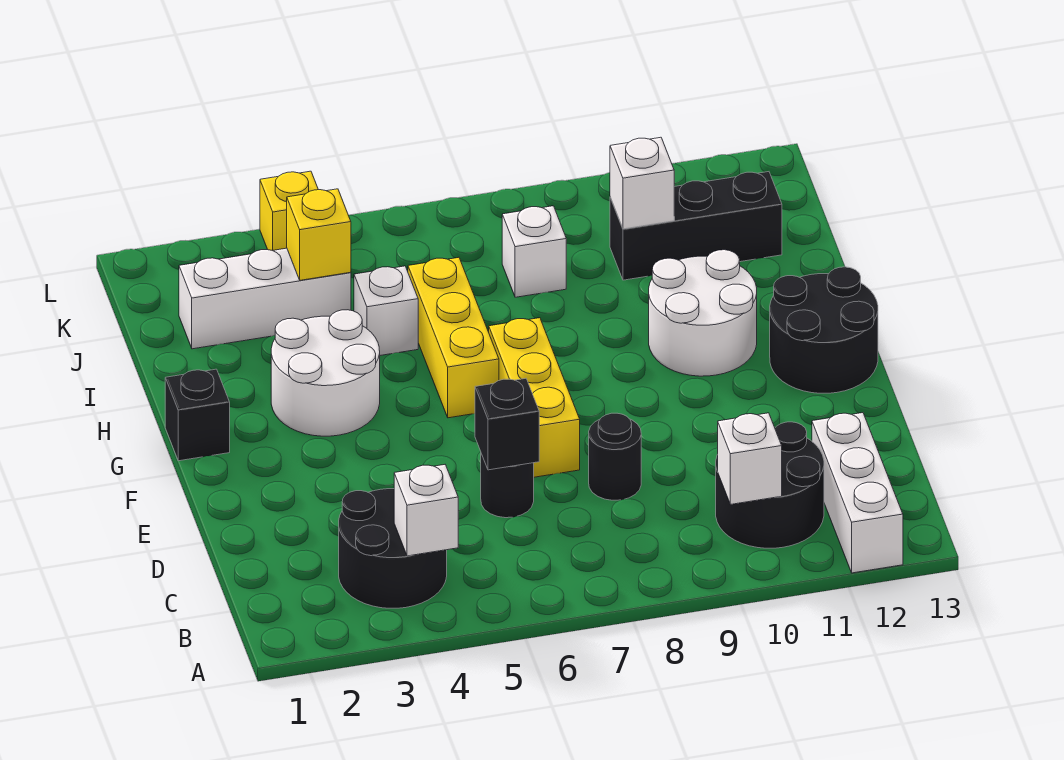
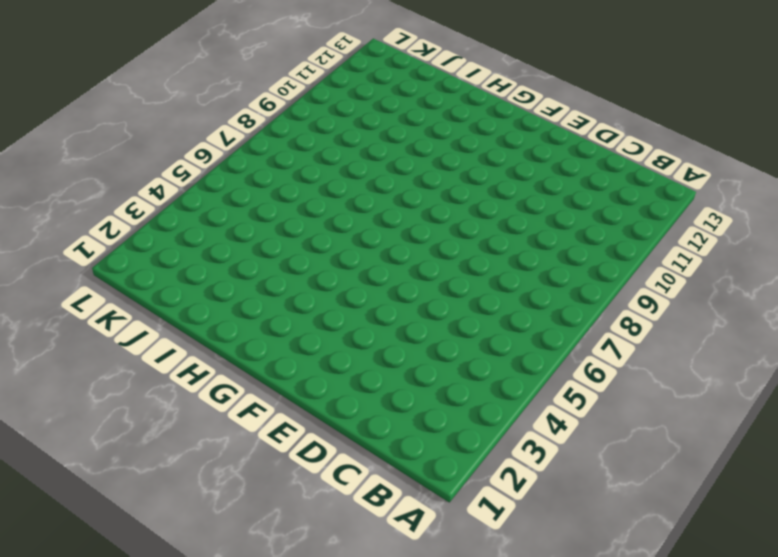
none -> white brick A12:C12 level 1
none -> black round brick B3:C4 level 1
none -> black round brick B10:C11 level 1

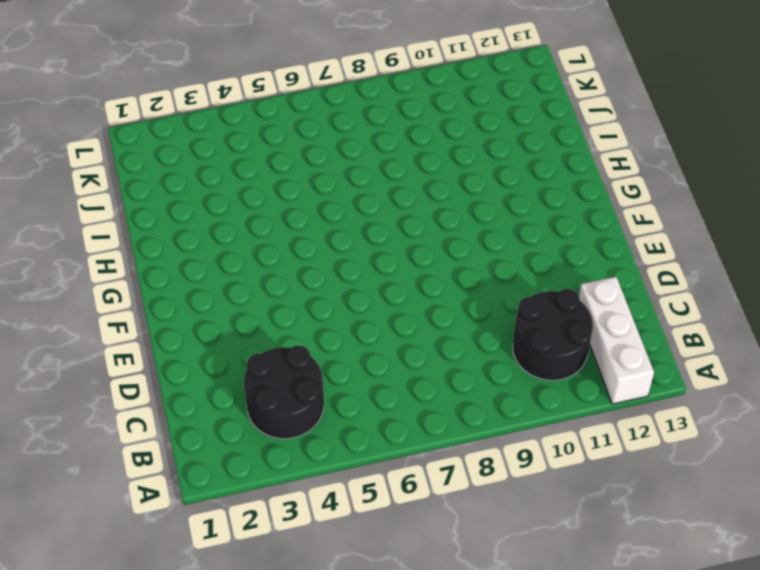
none -> black round brick D6 level 1
none -> black round brick D8 level 1
none -> yellow brick E7:G7 level 1

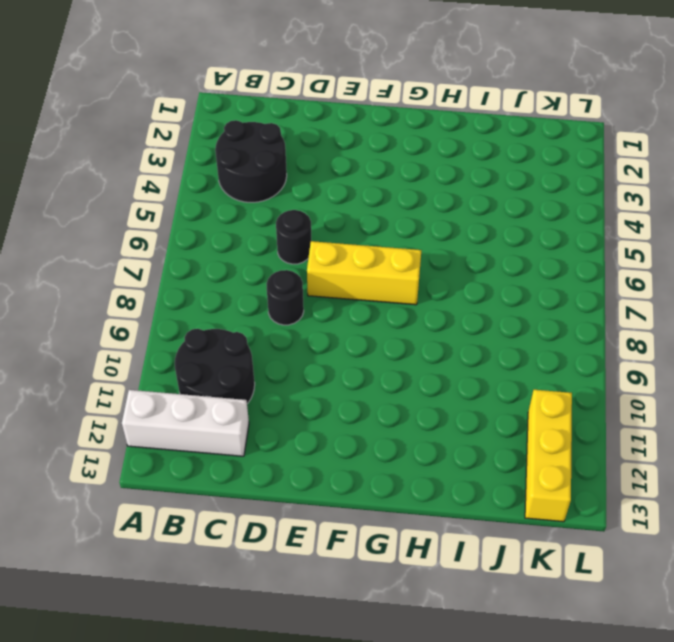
yellow brick K11:K13 level 1 -> yellow brick G6:I6 level 1
none -> black round brick F12:G13 level 1
none -> black brick G1 level 1
none -> white round brick G3:H4 level 1

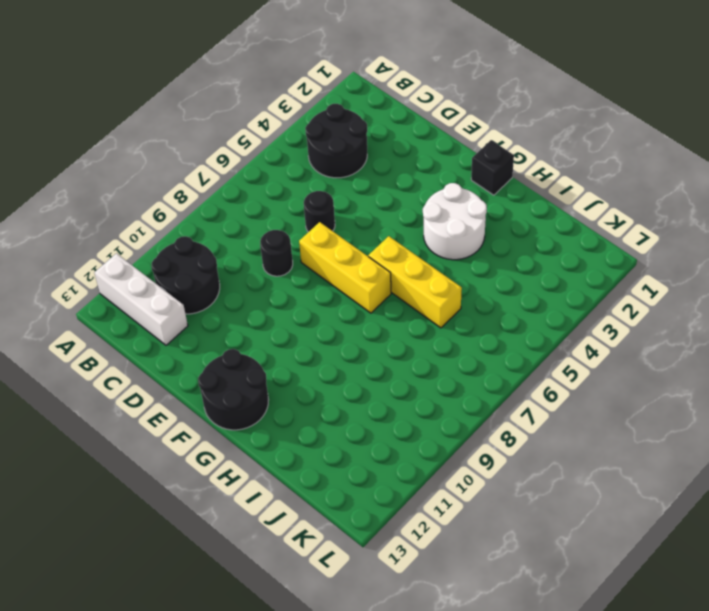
none -> white round brick G10:H11 level 1
none -> white brick I5 level 1
none -> white brick J2:J4 level 1

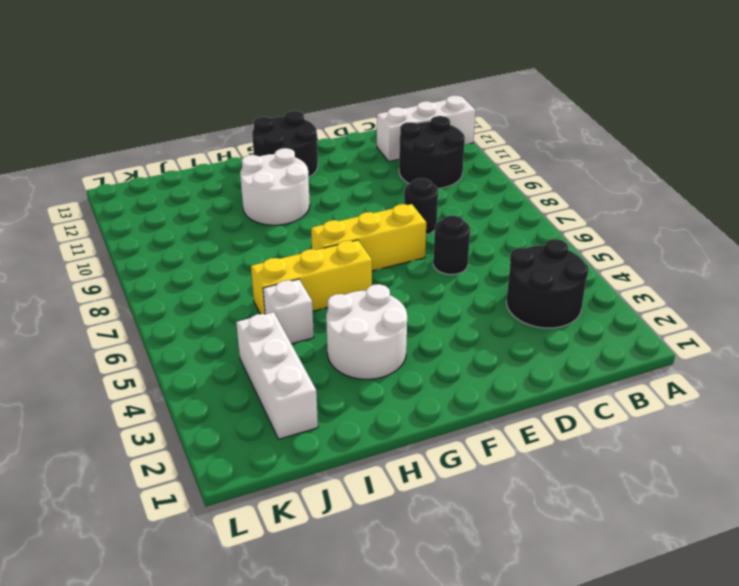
none -> black brick G1 level 1
none -> white brick J8 level 1
none -> black brick J10:J12 level 1

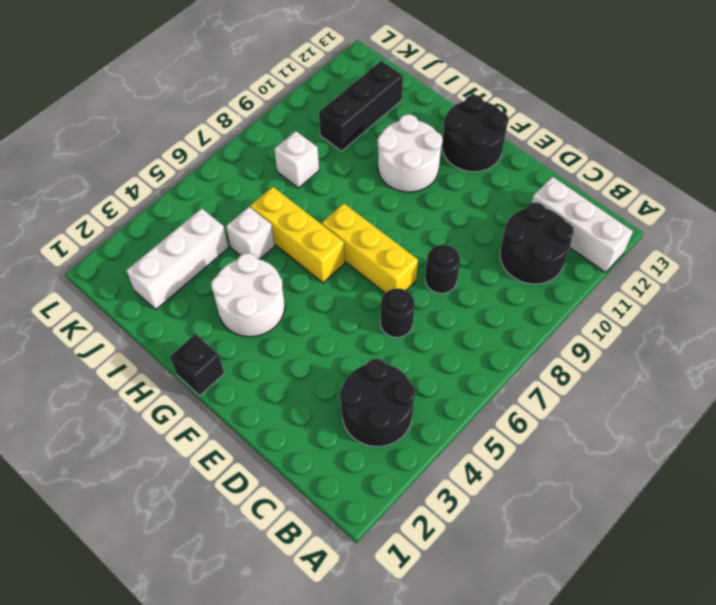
none -> yellow brick L4 level 1
none -> white brick B4 level 2
none -> white brick B10 level 2

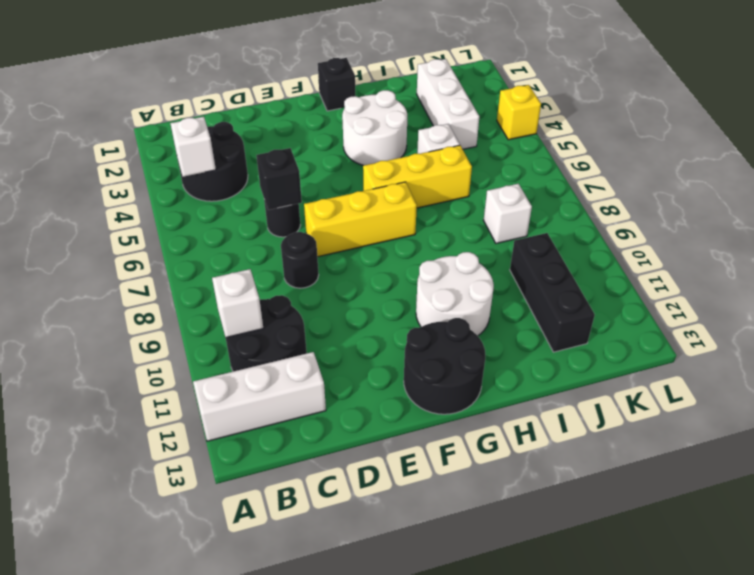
none -> yellow brick J4 level 2
none -> white brick J10 level 2

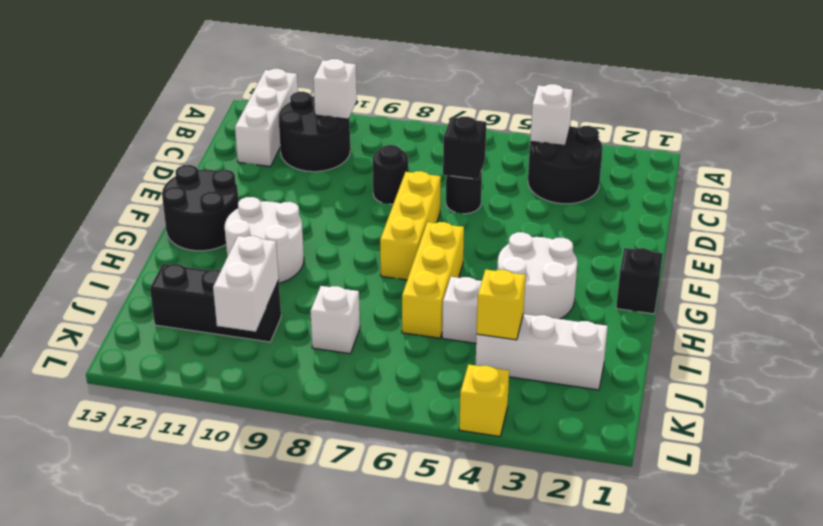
white brick J10:K10 level 2 -> white brick J10 level 2

